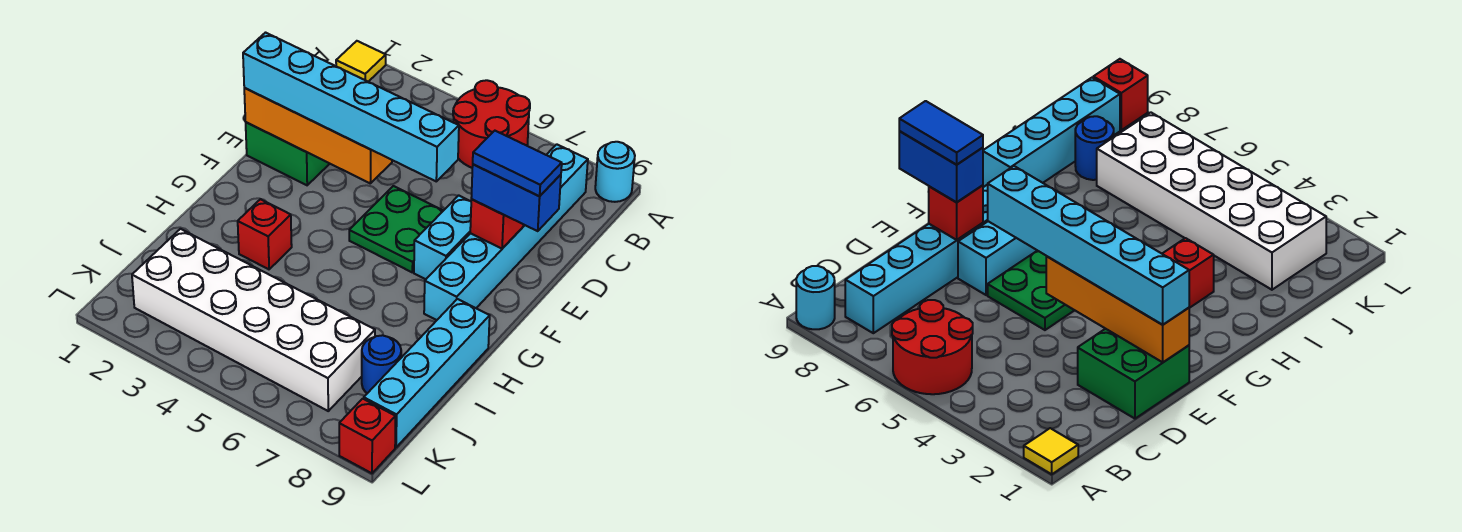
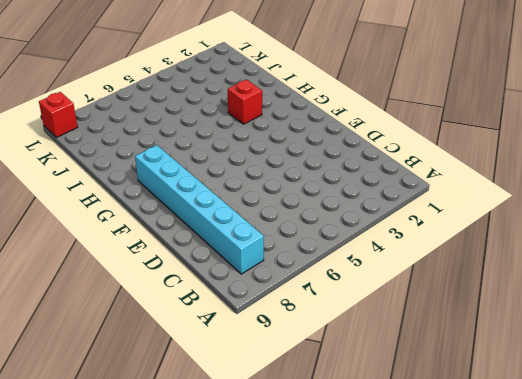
none -> yellow tile A1 level 1
none -> red round brick A5:B6 level 1
none -> cyan round brick A9 level 1

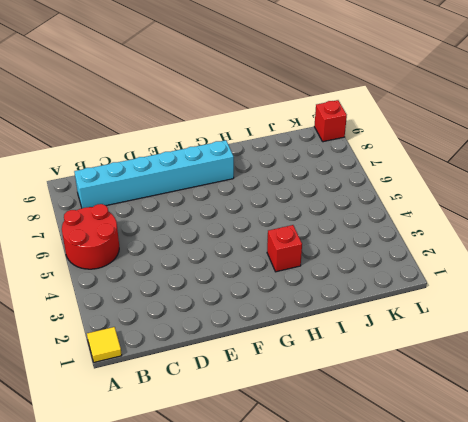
none -> cyan round brick A9 level 1
none -> green brick D1:E2 level 1
none -> green plate E5:F6 level 1

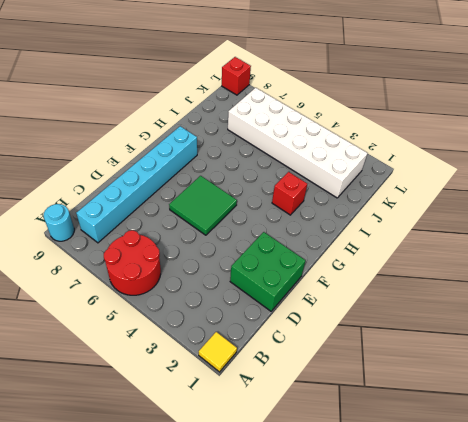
green tile E5:F6 level 1 -> green plate E5:F6 level 1
none -> cyan brick E7:F7 level 1
none -> cyan brick H9:K9 level 1
none -> blue round brick J8 level 1

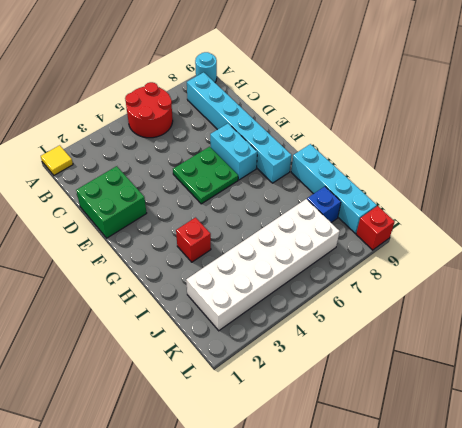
blue brick J8 level 1 -> blue round brick J8 level 1
none -> orange brick E1:E4 level 2
none -> red brick E8 level 2
none -> cyan brick E1:E6 level 3

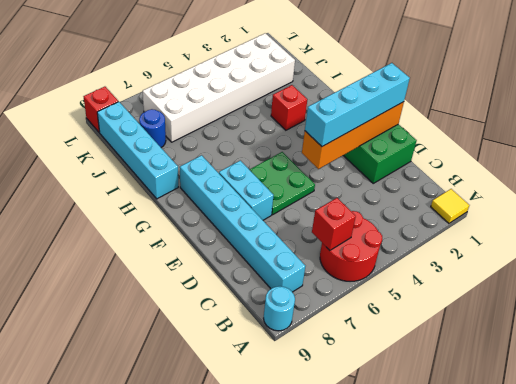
red brick B6 level 2 -> red brick E8 level 2
cyan brick E1:E4 level 3 -> cyan brick E1:E6 level 3
none -> blue brick E8:E9 level 3
none -> blue tile E8:E9 level 4

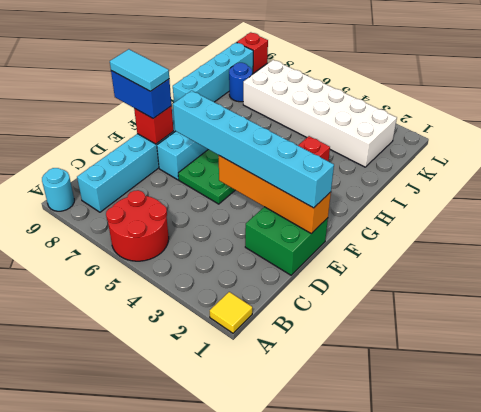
cyan tile E8:E9 level 4 -> blue tile E8:E9 level 4

